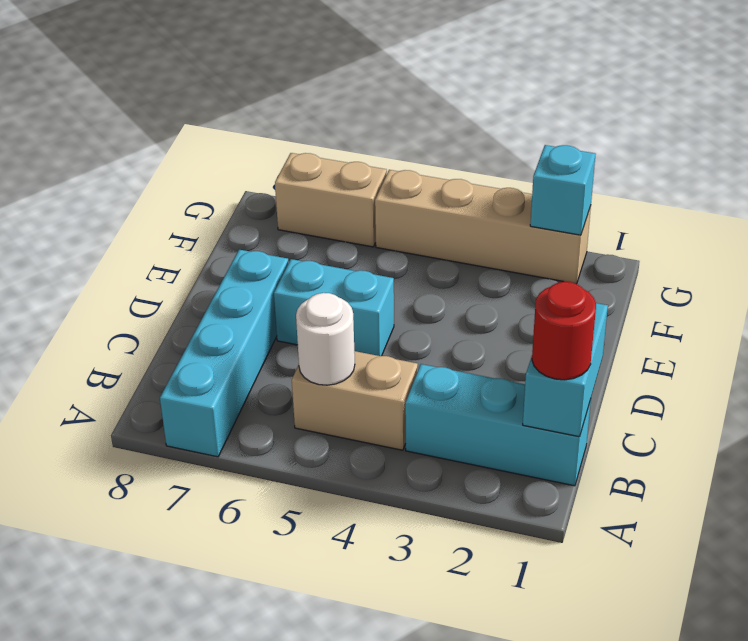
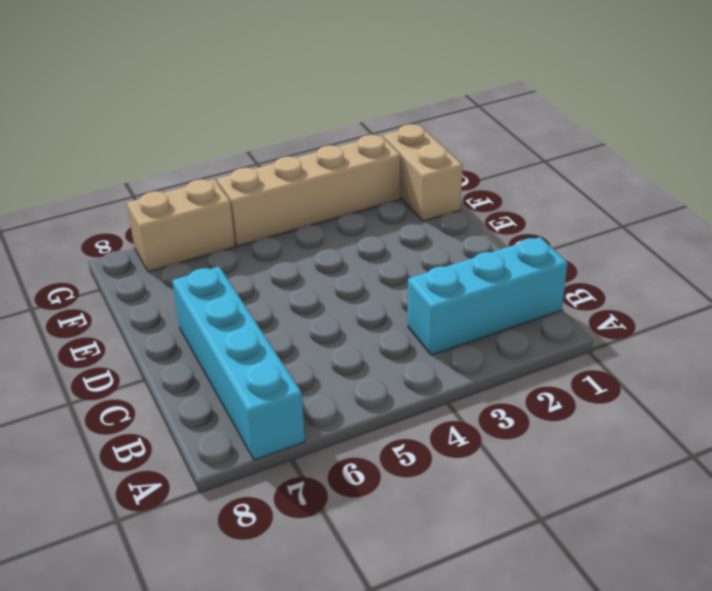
tan brick F1:G1 level 1 -> tan brick B4:B5 level 1
none -> cyan brick D5:D6 level 1
none -> cyan brick B1:C1 level 2

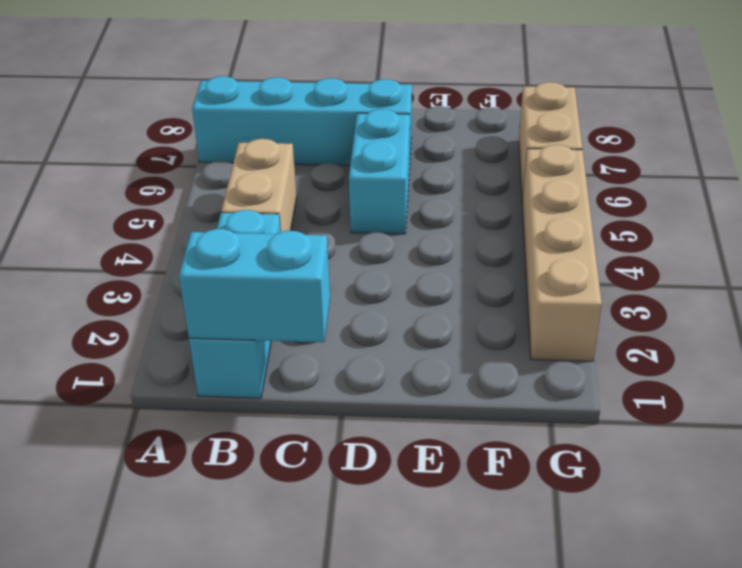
none -> white round brick B5 level 2
none -> cyan brick G2 level 2

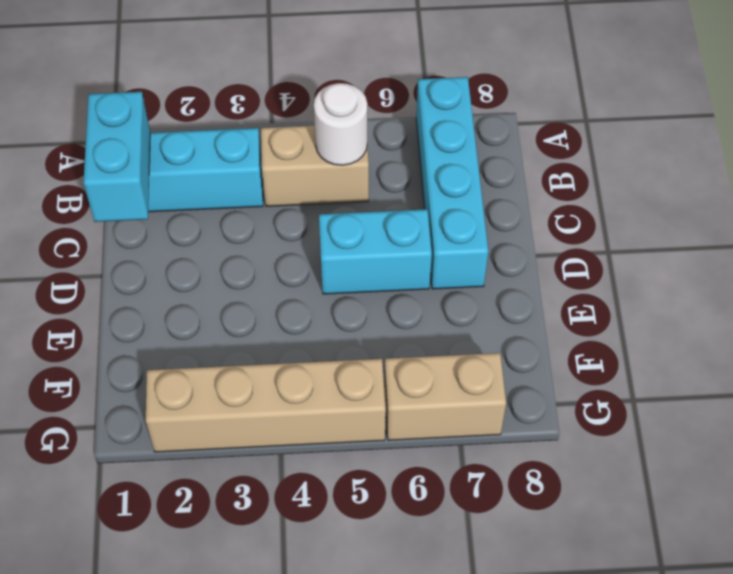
none -> cyan brick G2 level 2
none -> red round brick B1 level 3

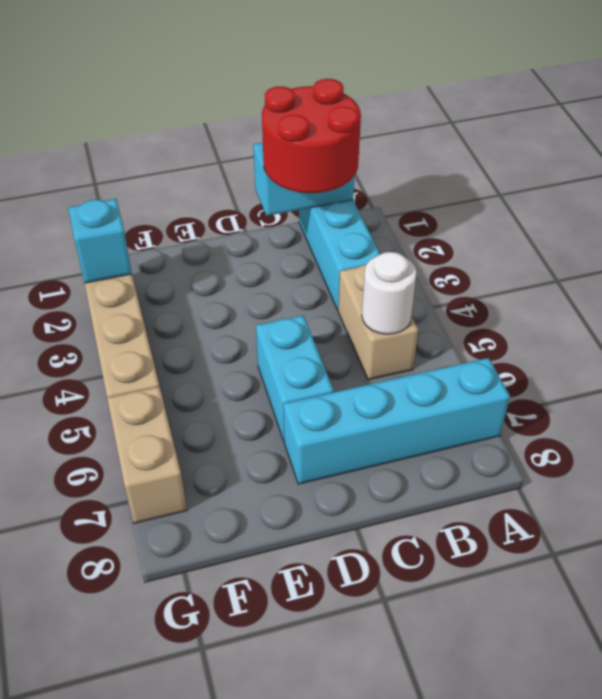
red round brick B1:C2 level 3 -> red round brick B1 level 3

